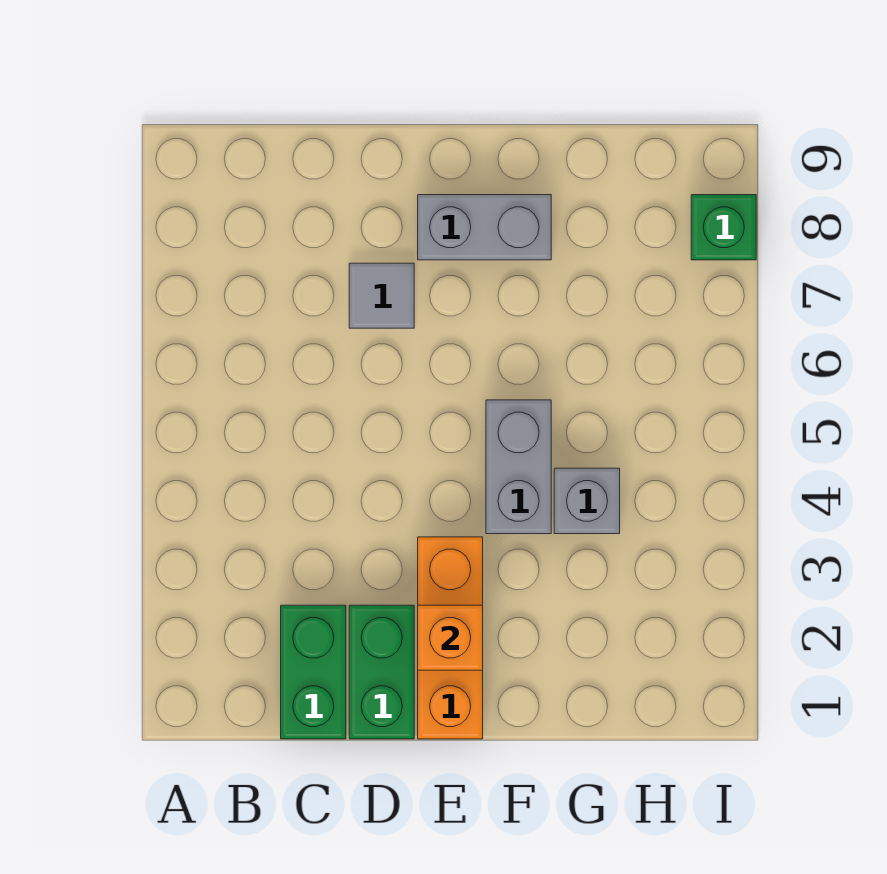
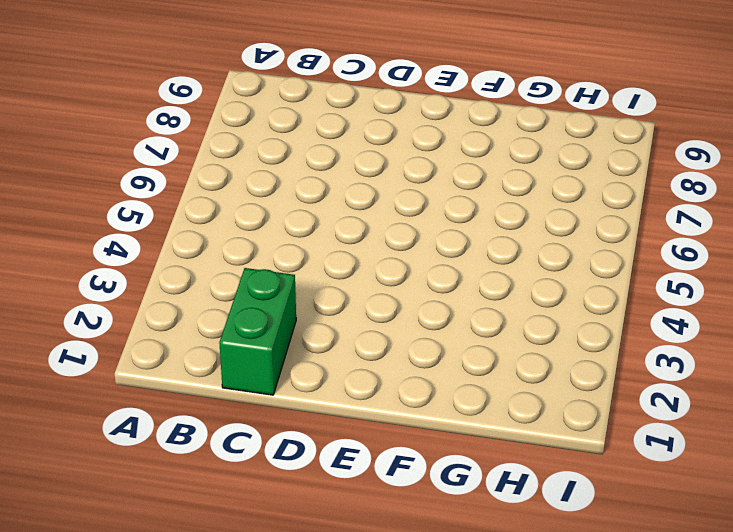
none -> green brick D1:D2 level 1
none -> grey tile D7 level 1

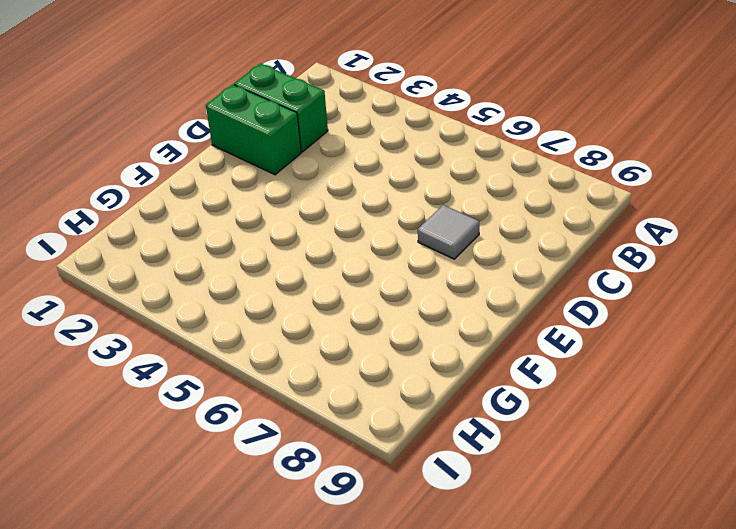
none -> orange brick E1:E3 level 1
none -> grey brick E8:F8 level 1

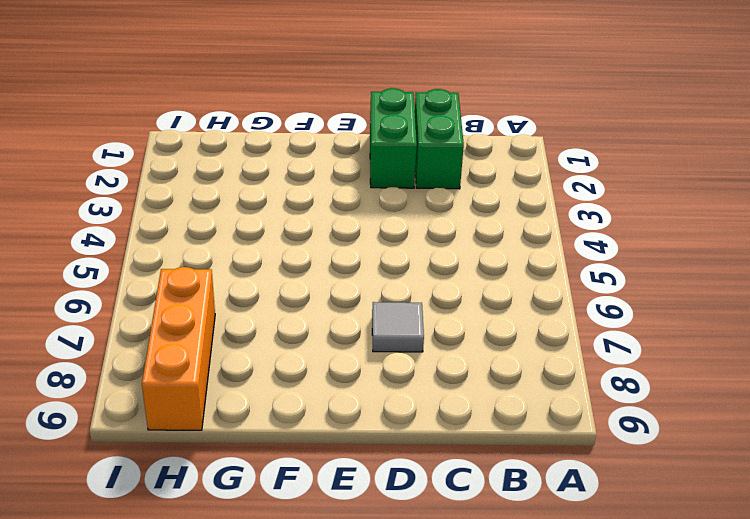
orange brick H7:H9 level 1 -> orange brick E1:E3 level 1
none -> grey brick E8:F8 level 1
none -> grey brick F4:F5 level 1

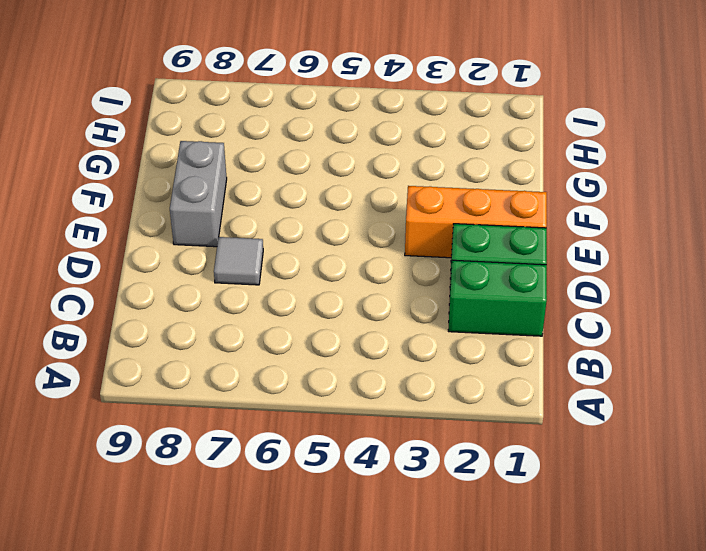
none -> grey brick F4:F5 level 1
none -> grey brick G4 level 1

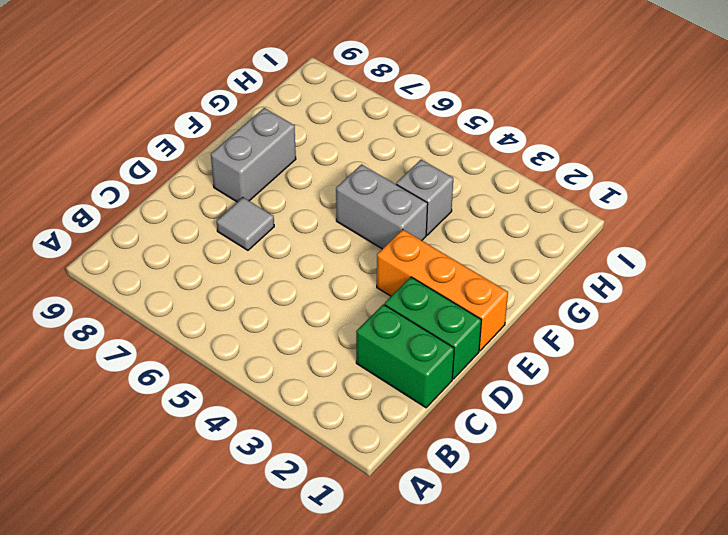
none -> green brick I8 level 1
none -> orange brick E2 level 2

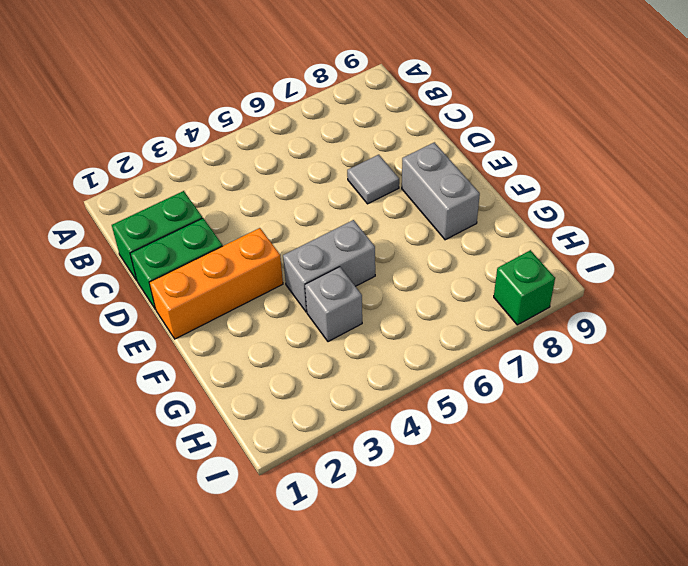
none -> orange brick E2 level 2

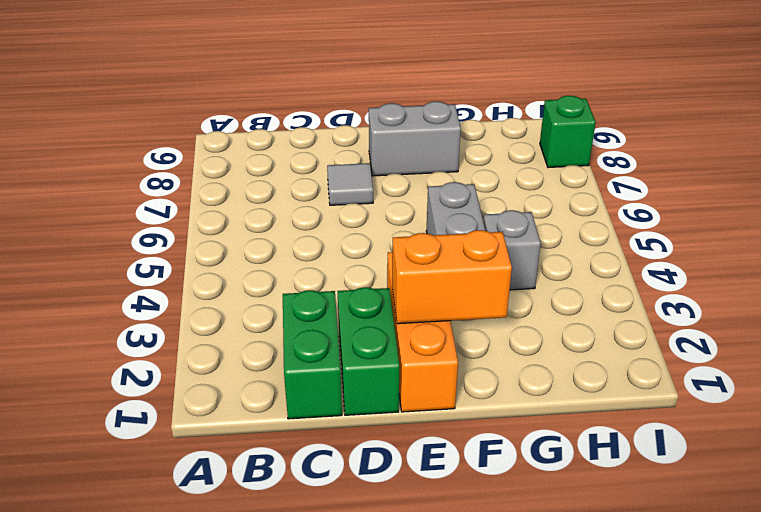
orange brick E2:F2 level 2 -> orange brick E2 level 2

